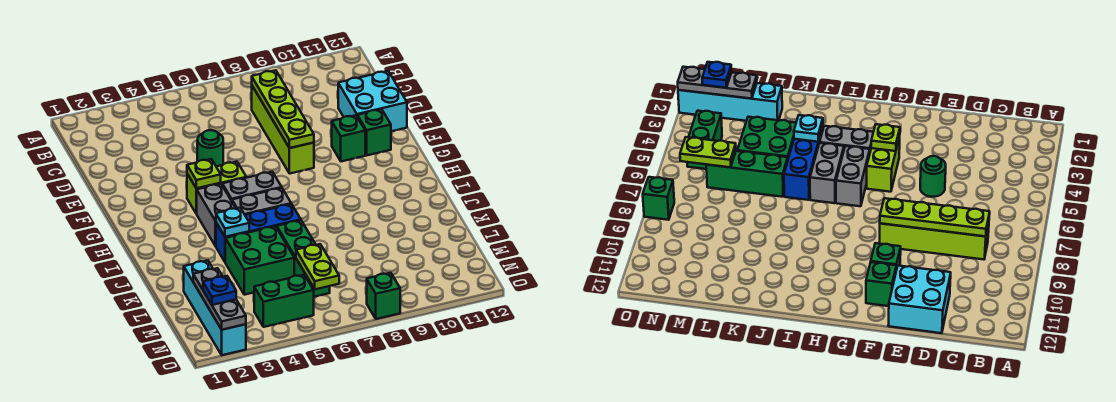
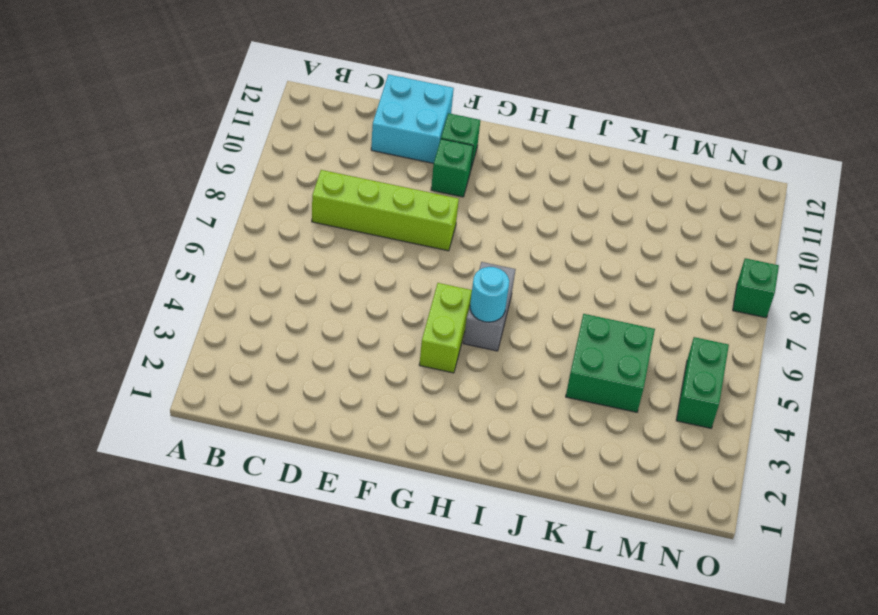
cyan round brick H5 level 2 -> none
none -> green round brick E5 level 1
none -> grey brick H4:I4 level 1
none -> grey brick I5:I6 level 1

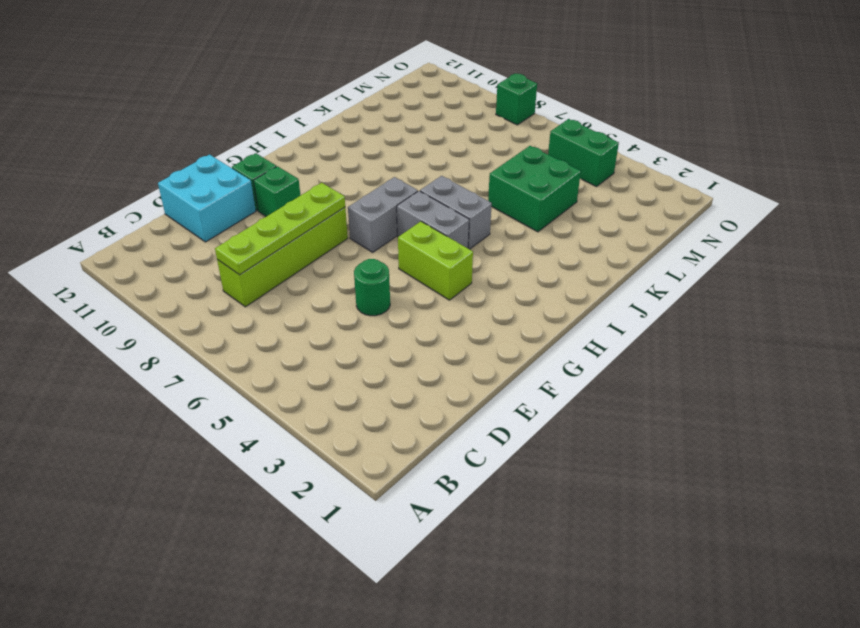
grey brick G7:H7 level 1 -> grey brick H4:I4 level 1
none -> blue brick J4:J6 level 1
none -> green brick K6:M6 level 1
none -> cyan brick L2:O2 level 1

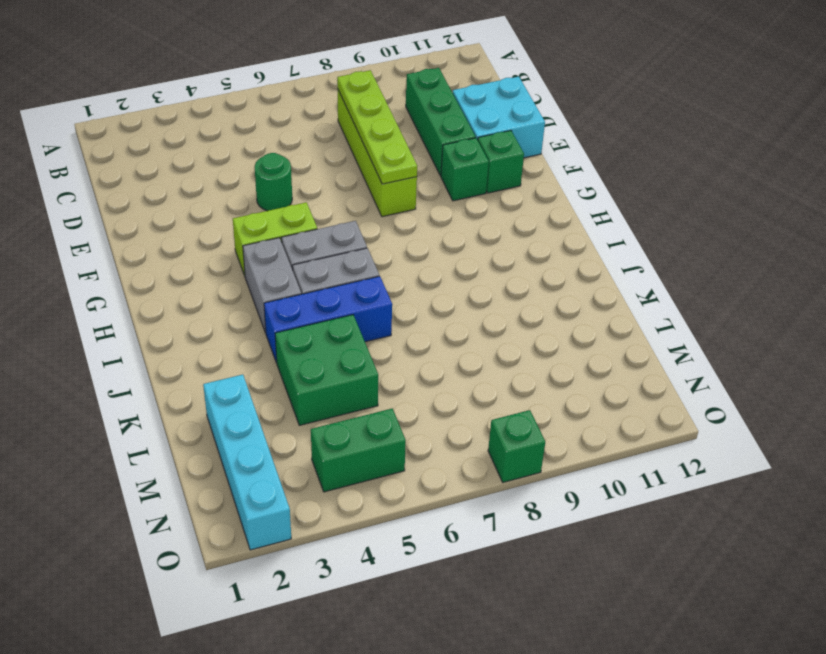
green brick C10:E10 level 1 -> green brick K6:M6 level 1
none -> lime plate G4 level 2
none -> cyan plate J4 level 2
none -> grey plate M2:O2 level 2

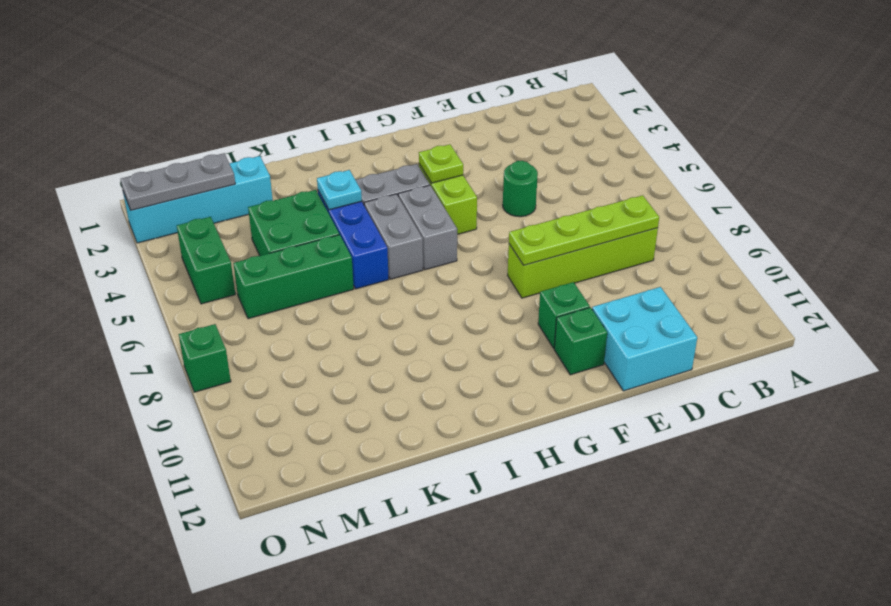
none -> lime plate M6:N6 level 2
none -> blue plate N2 level 3

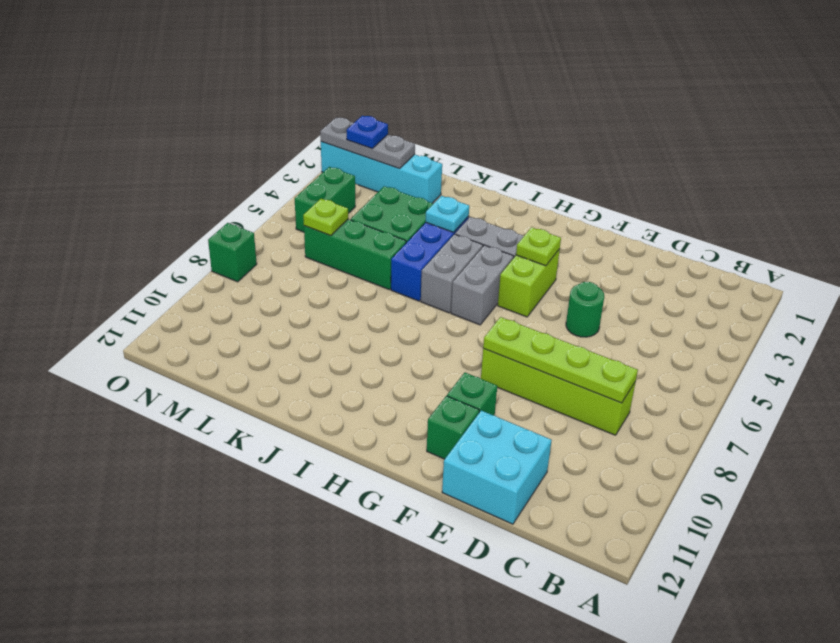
lime plate M6 level 2 -> lime plate M6:N6 level 2

